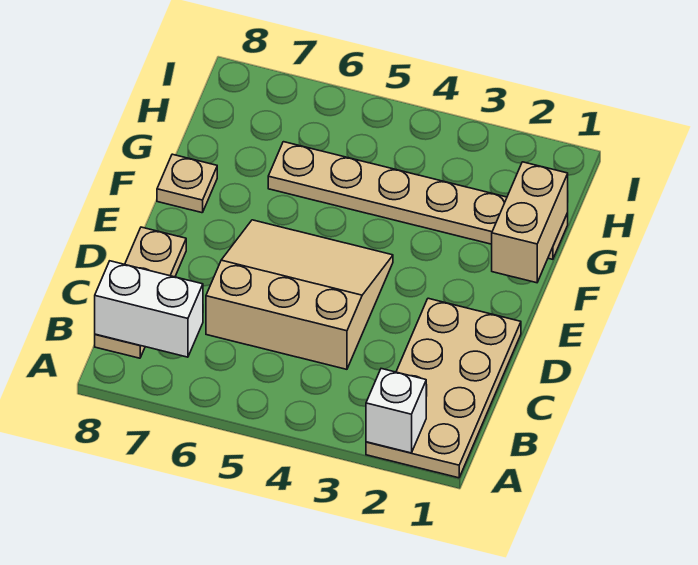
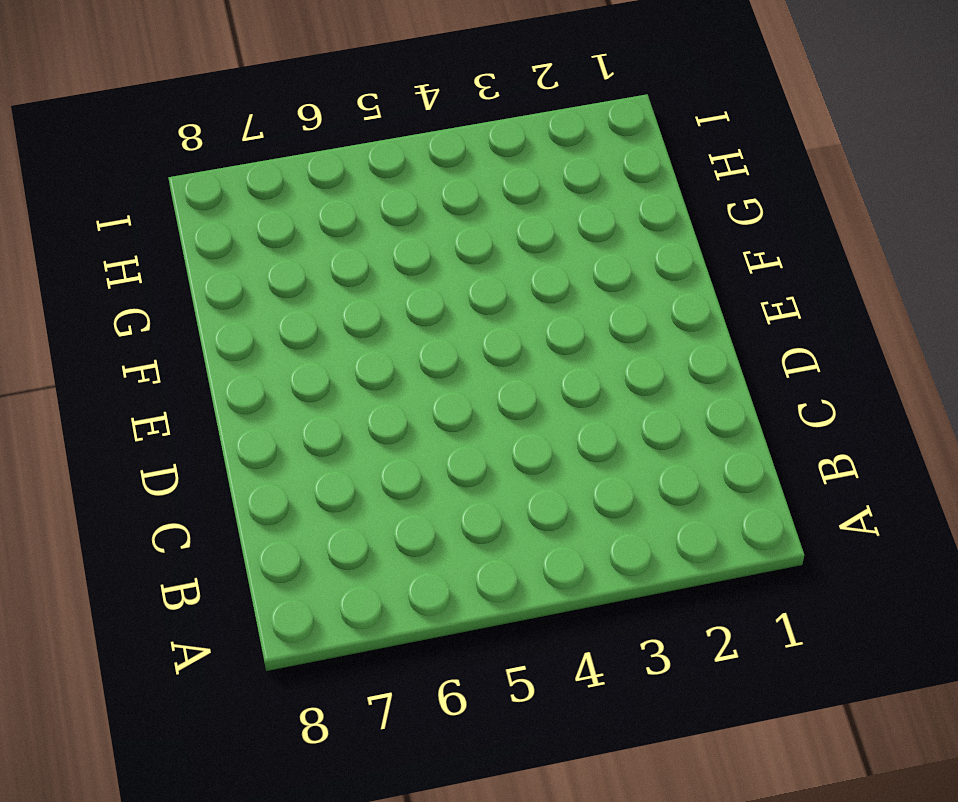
none -> tan plate A1:D2 level 1
none -> tan plate B8:D8 level 1

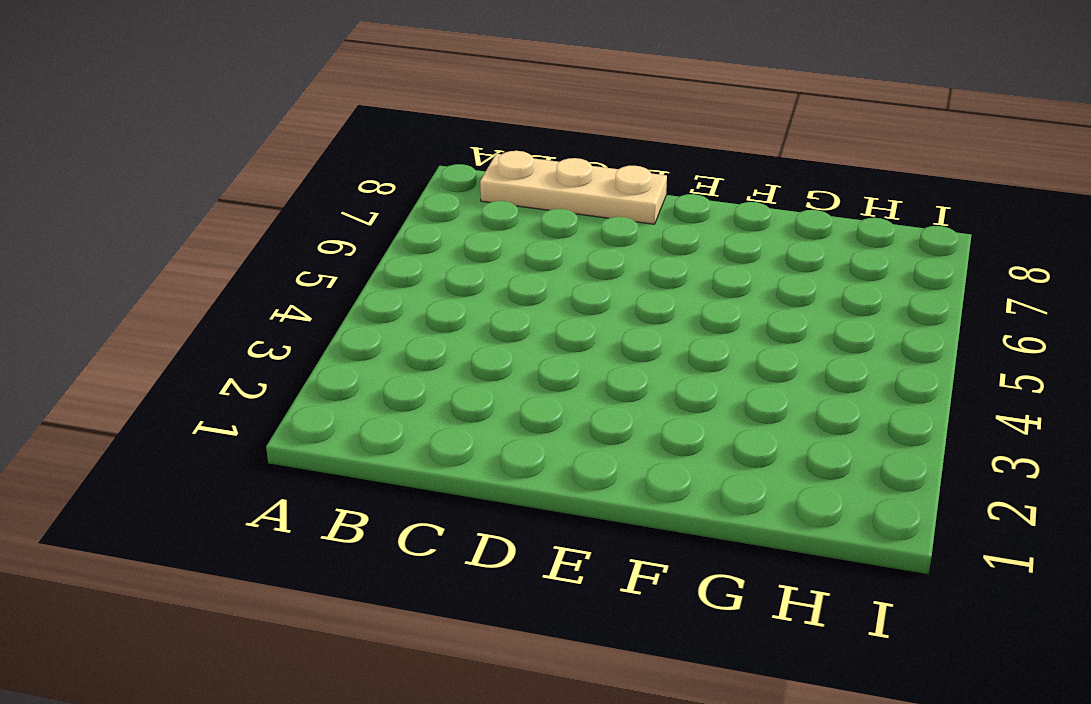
none -> tan plate A1:D2 level 1
none -> tan slope C4:E6 level 1 top C

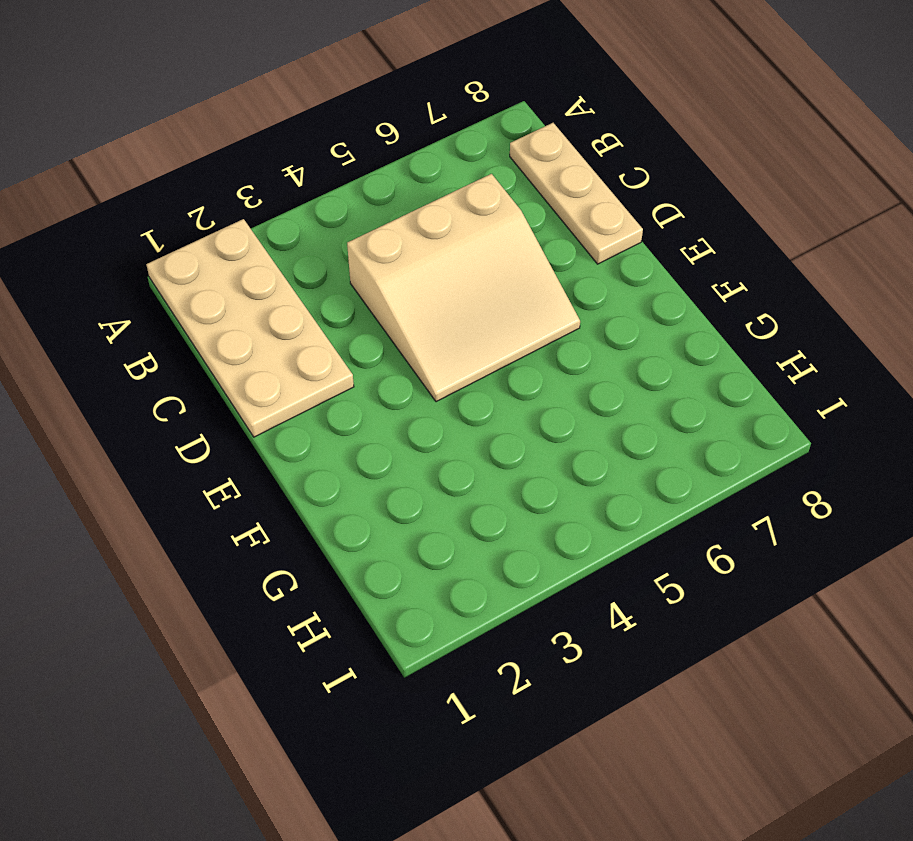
none -> tan plate F8 level 1
none -> tan plate G1:G6 level 1

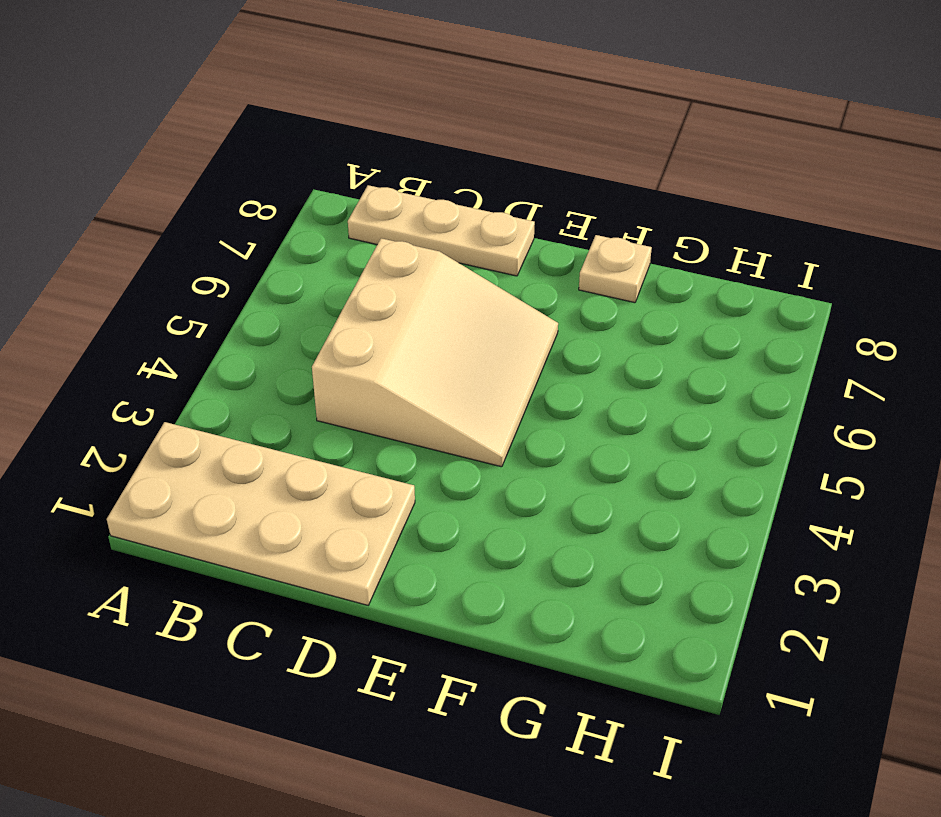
none -> tan plate G1:G6 level 1
none -> white brick A2 level 2

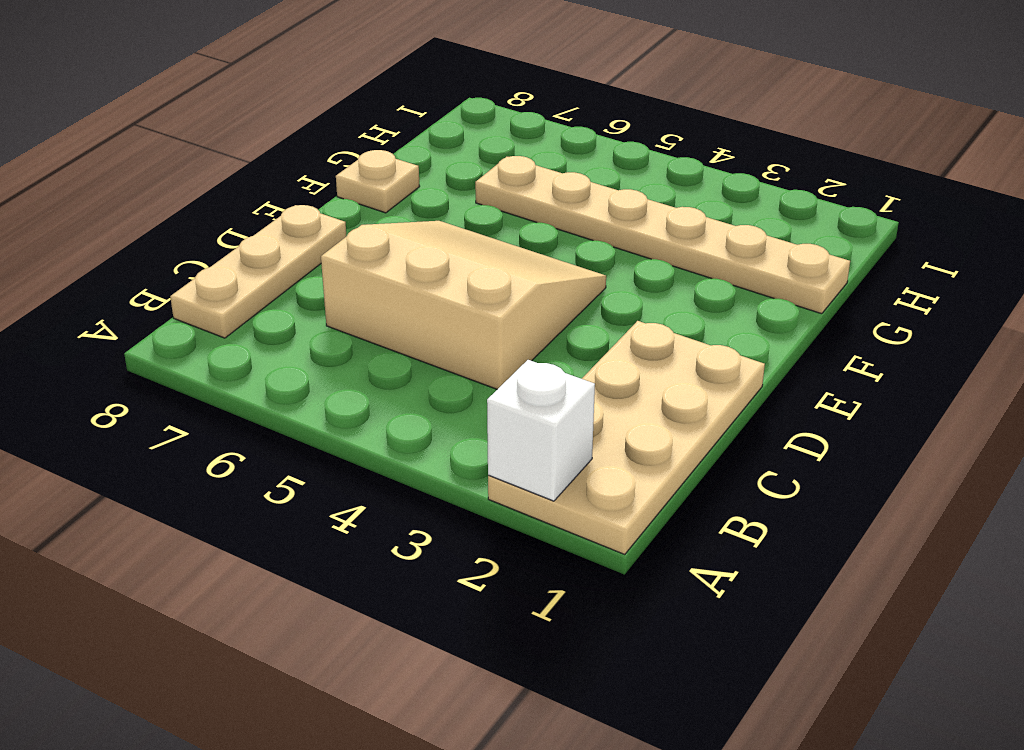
none -> white brick B7:B8 level 2
none -> tan brick F1:G1 level 2

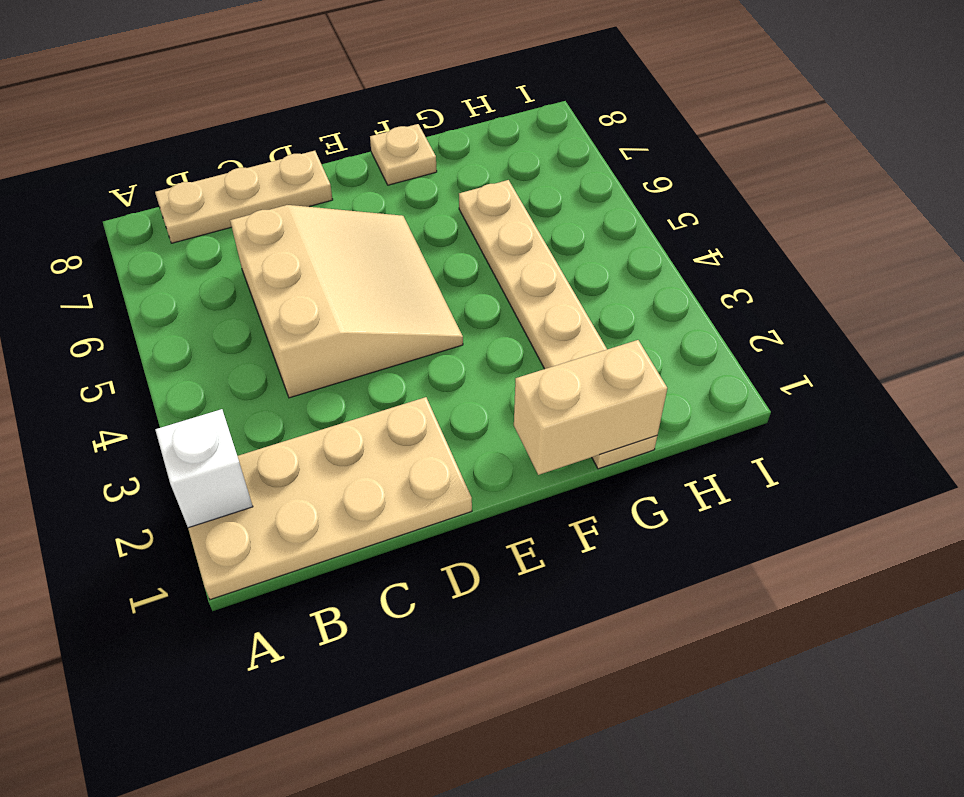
none -> white brick B7:B8 level 2

